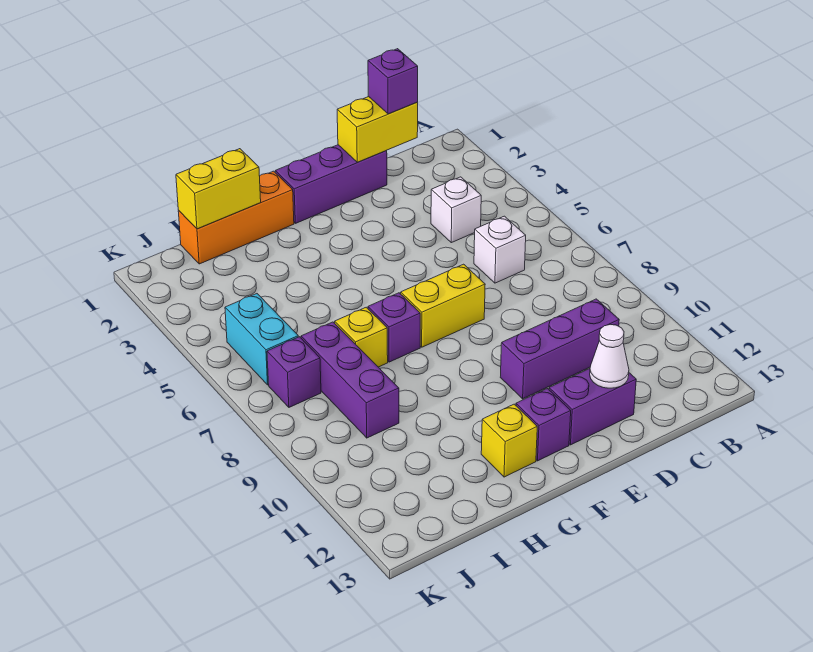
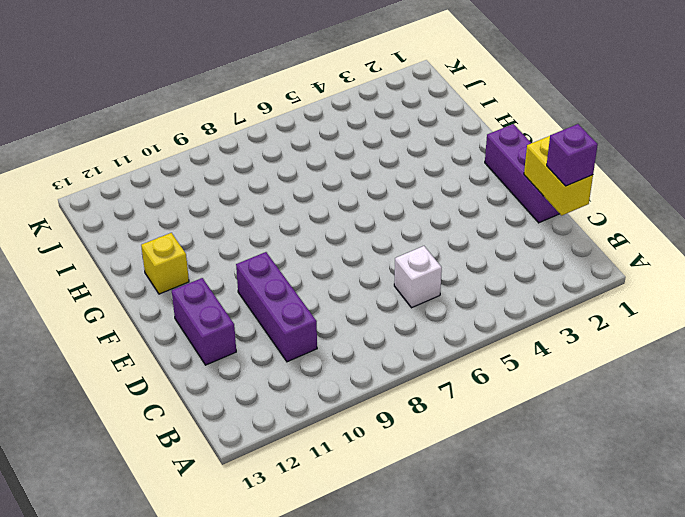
none -> white brick C4 level 1
none -> yellow brick E7:F7 level 1
none -> purple brick F12 level 1

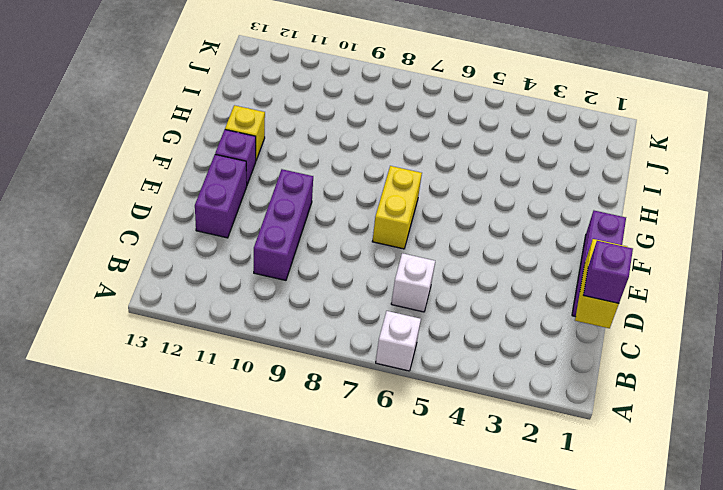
white brick A6 level 1 -> white brick C4 level 1
none -> orange brick G1:I1 level 1
none -> purple brick G7 level 1
none -> yellow brick H7 level 1

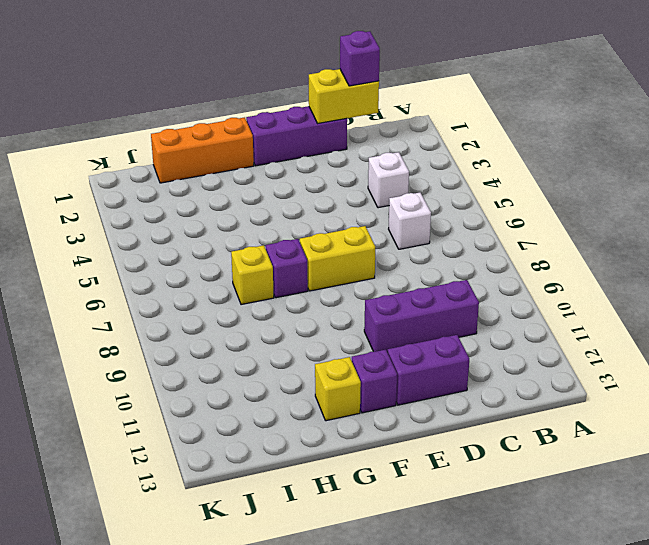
none -> purple brick I7:I9 level 1
none -> cyan brick J5:J6 level 1
none -> purple brick J7 level 1

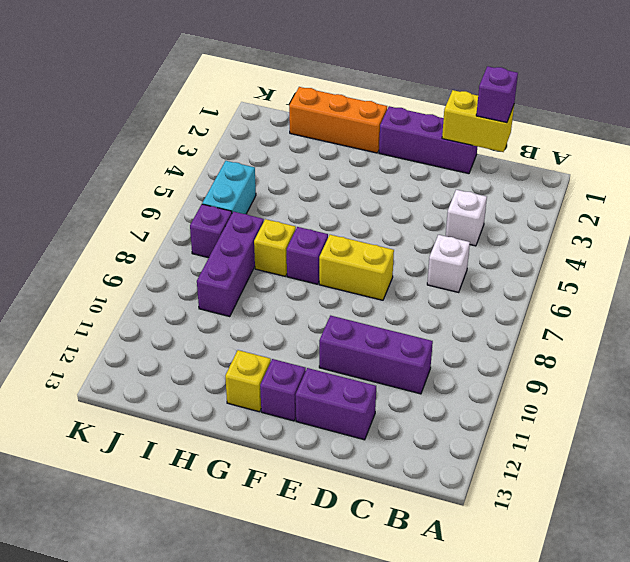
none -> white cone D12 level 2
none -> yellow brick H1:I1 level 2

